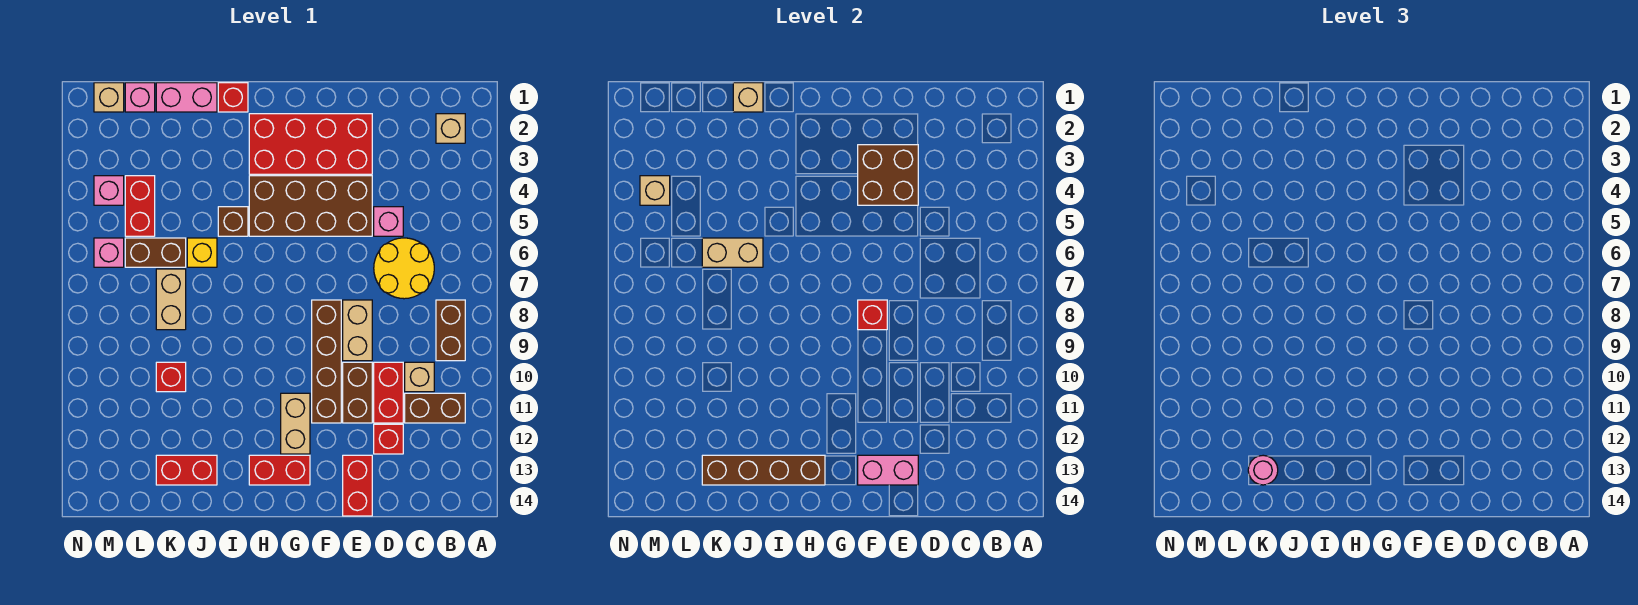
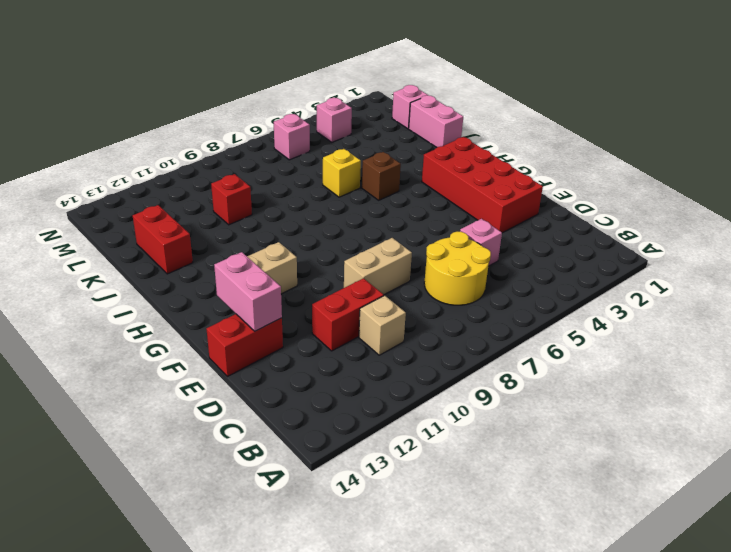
none -> tan brick B2 level 1
none -> brown brick B8:B9 level 1
none -> brown brick B11:C11 level 1
none -> red brick D12 level 1

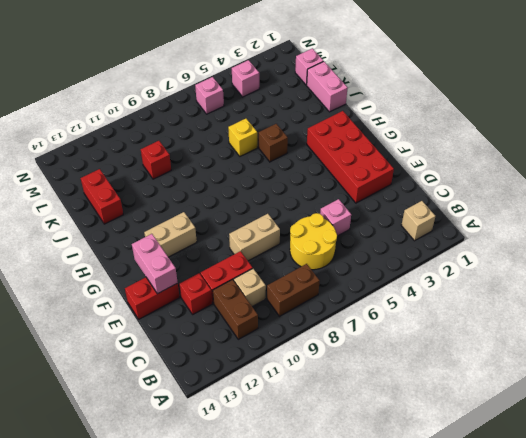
none -> brown brick E4:H5 level 1
none -> brown brick E10:E11 level 1
none -> brown brick F8:F11 level 1
none -> red brick G13:H13 level 1

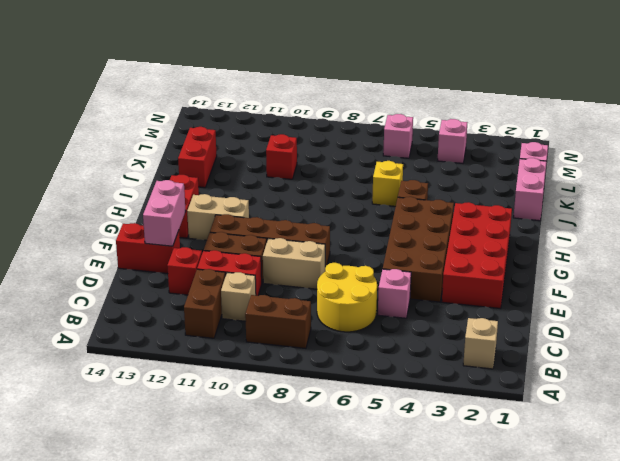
none -> red brick I1 level 1
none -> brown brick K6:L6 level 1
none -> tan brick K7:K8 level 1
none -> red brick L4:L5 level 1

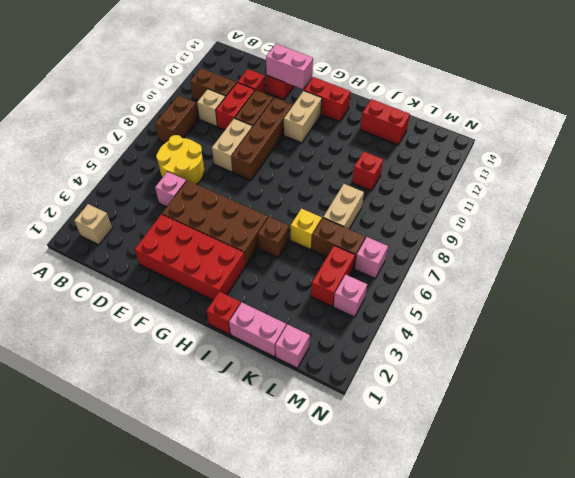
none -> tan brick M1 level 1
none -> brown brick E3:F4 level 2
none -> red brick F8 level 2
none -> brown brick H13:K13 level 2

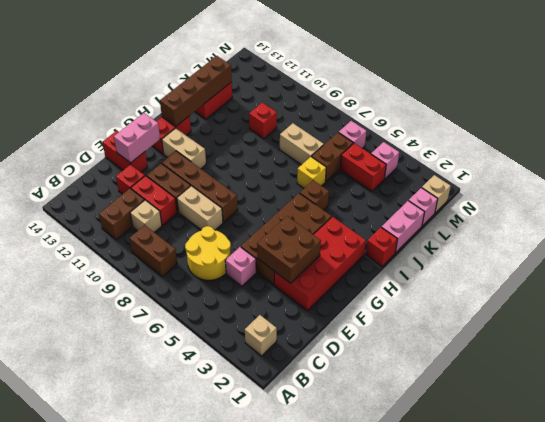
none -> red brick F8 level 2
none -> tan brick J1 level 2
none -> tan brick J6:K6 level 2
none -> tan brick M4 level 2

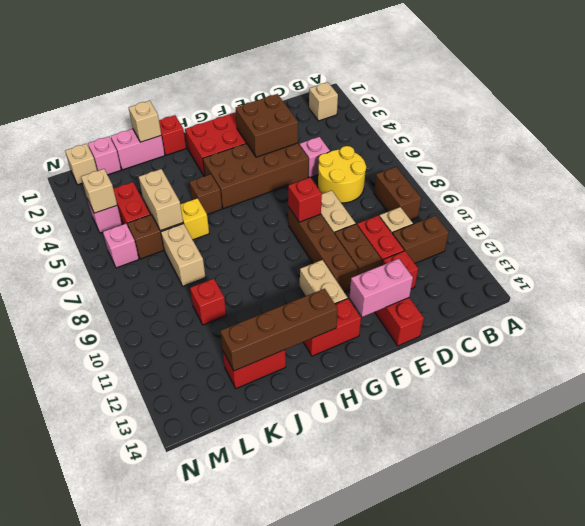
tan brick K5:K6 level 2 -> tan brick J6:K6 level 2
none -> pink round brick K13 level 3

